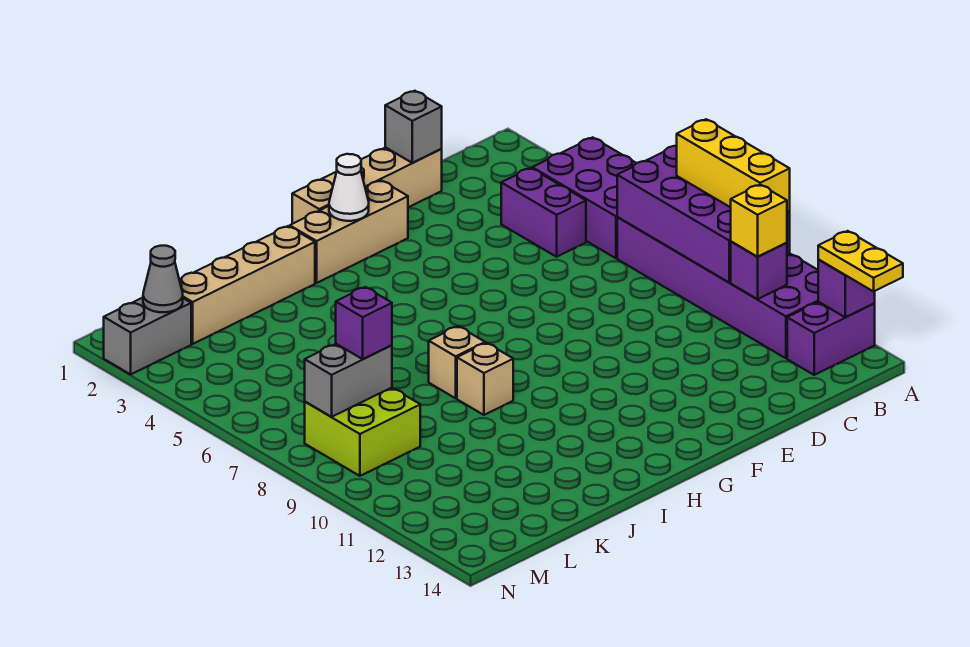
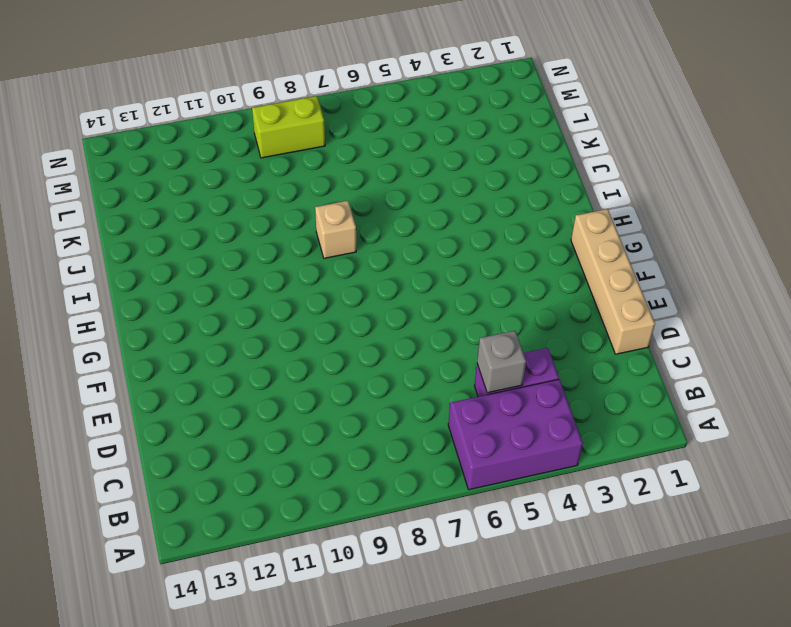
grey brick C5 level 2 -> grey brick D1 level 2
lime brick M8:M9 level 1 -> lime brick L8:M9 level 1
none -> purple brick A7:B12 level 1
none -> purple brick A13:B13 level 1
none -> tan brick F2:H2 level 1

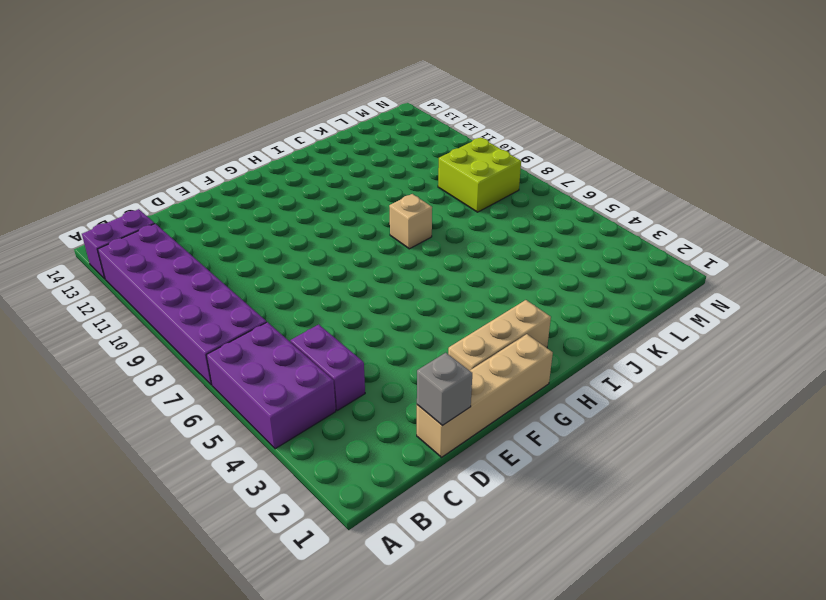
none -> tan brick I2:L2 level 1
none -> tan brick I9 level 1
none -> grey brick M2:N2 level 1

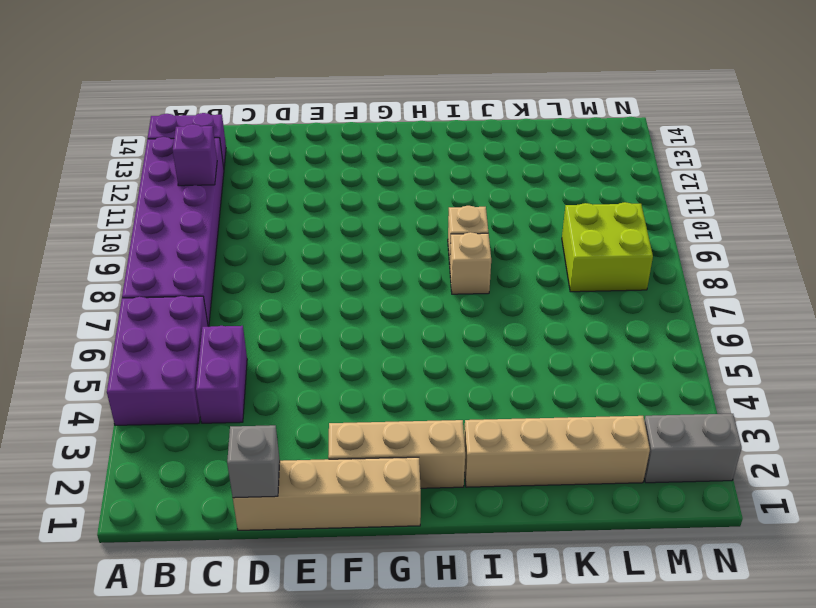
none -> purple brick A7:B10 level 2
none -> purple brick A13 level 2
none -> white cone G2 level 2

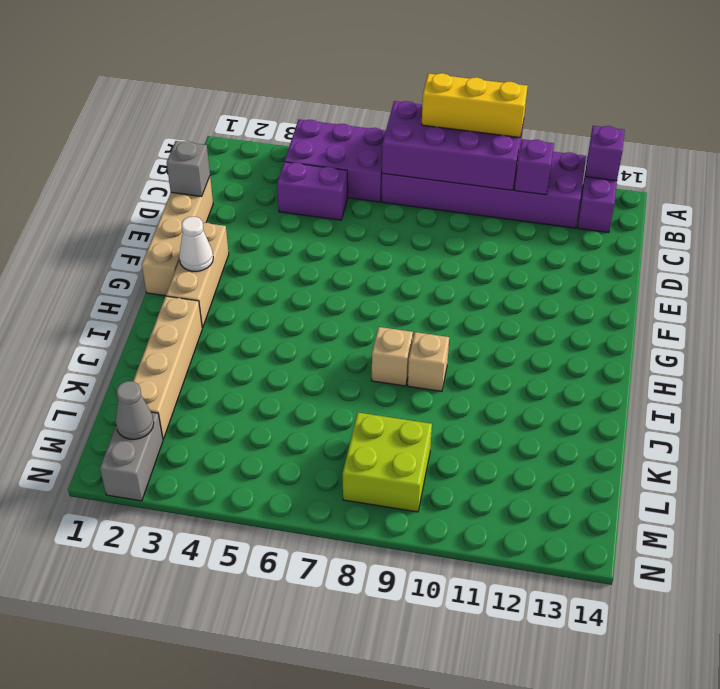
none -> grey brick L8:M8 level 2
none -> yellow plate A13:A14 level 3
none -> yellow brick B11 level 3

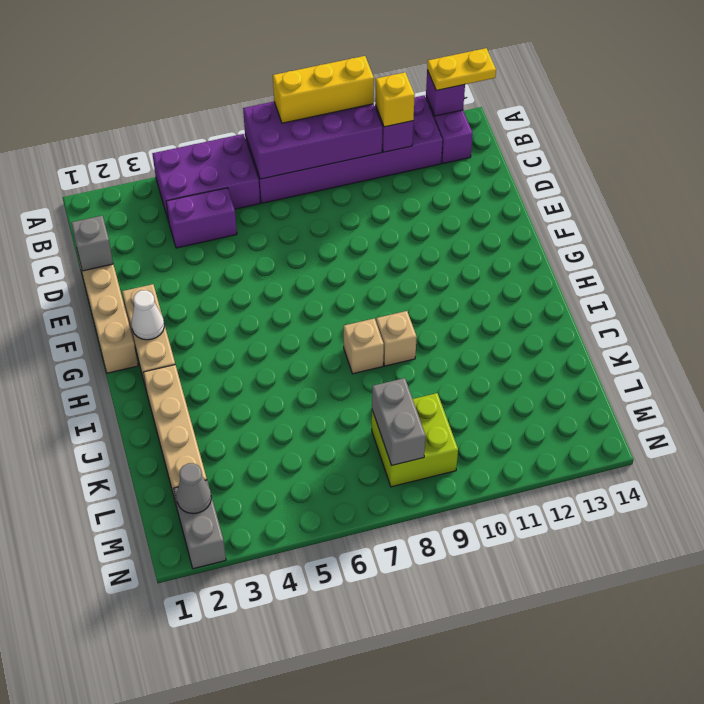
none -> purple brick L8 level 3

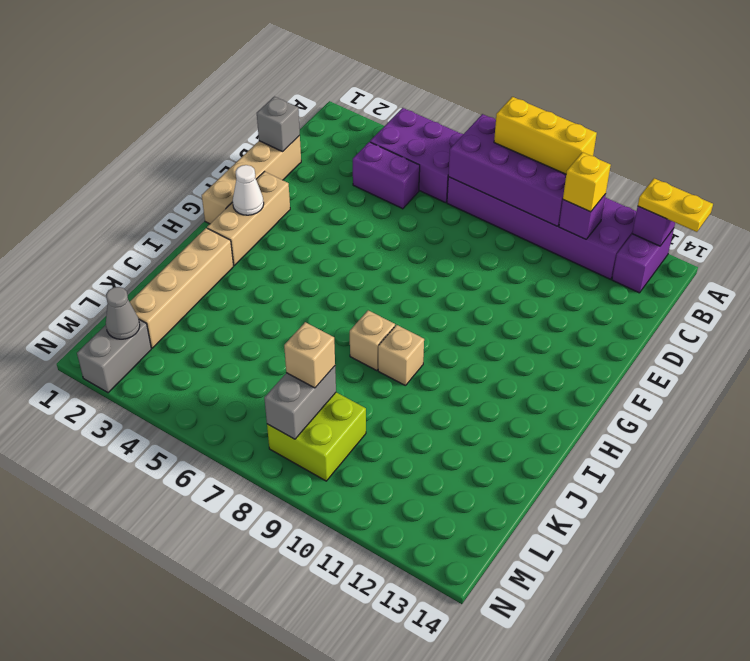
tan brick L8 level 3 -> purple brick L8 level 3

